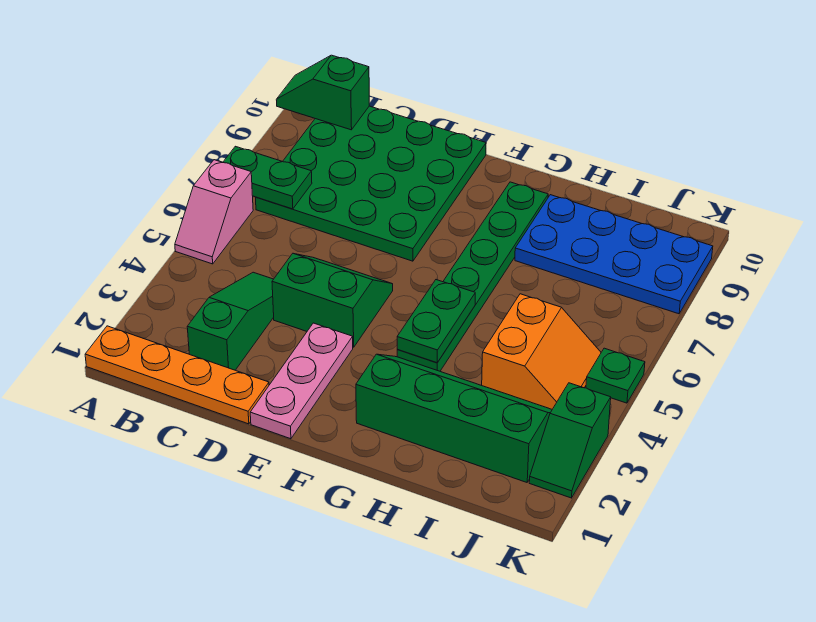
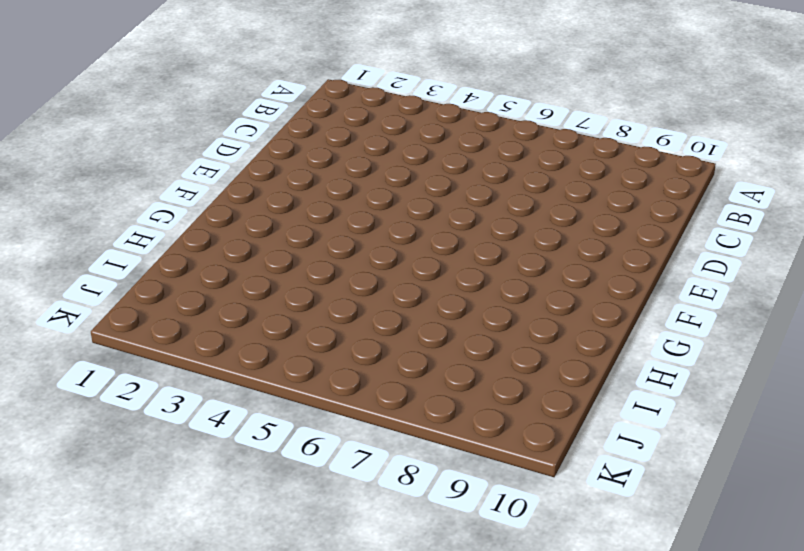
none -> orange plate A1:D1 level 1
none -> pink slope A5:A6 level 1 top 6
none -> green plate B7:E10 level 1

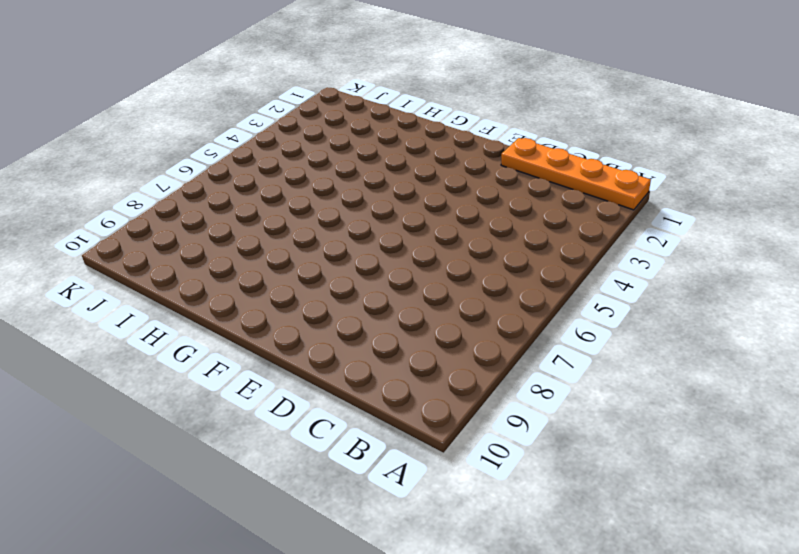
none -> pink slope A5:A6 level 1 top 6
none -> green plate B7:E10 level 1
none -> green slope C2:C4 level 1 top 2

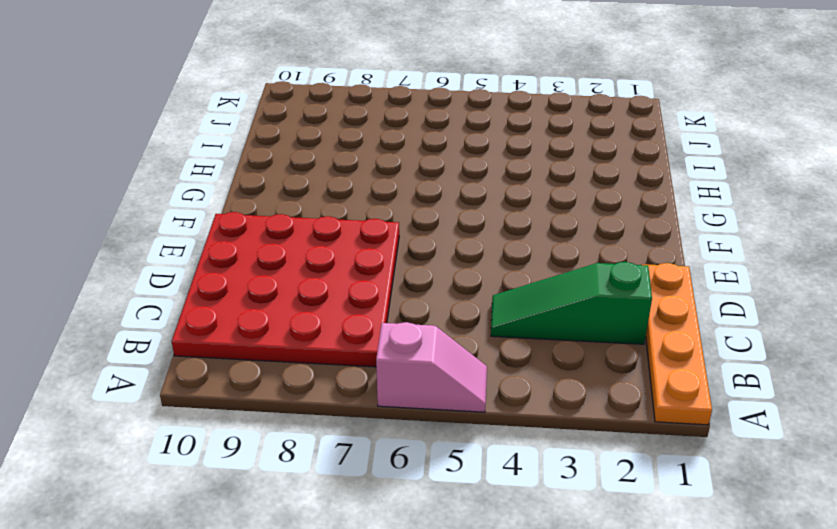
red plate B7:E10 level 1 -> green plate B7:E10 level 1
none -> green slope D4:E5 level 1 top 4
none -> pink plate E1:E3 level 1
none -> green slope G2:J3 level 1 top 2

